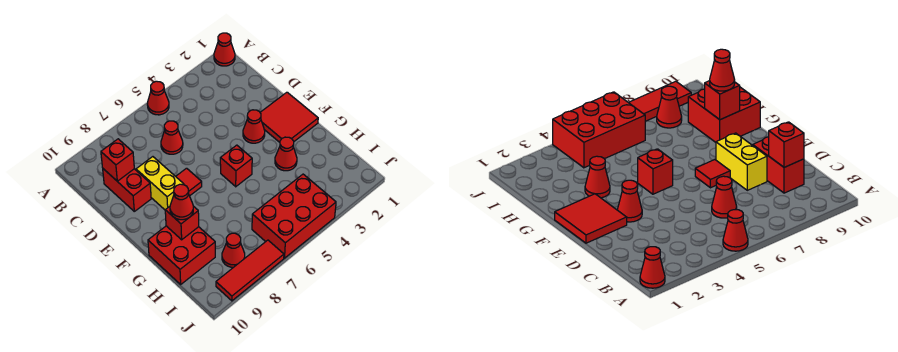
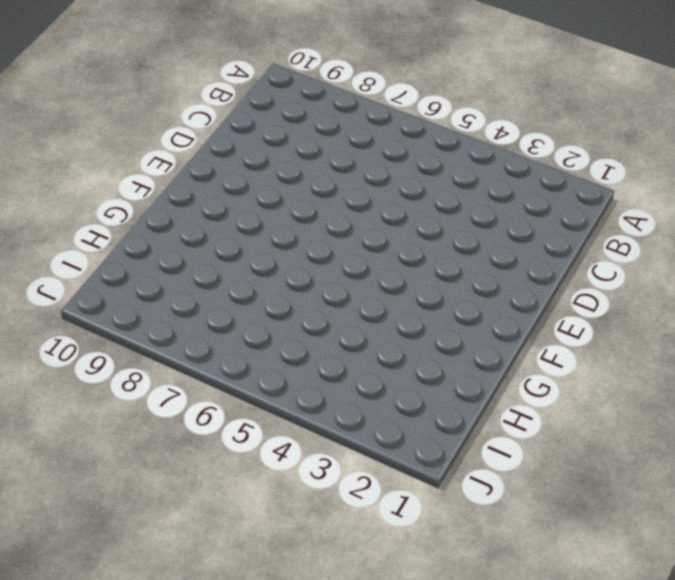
none -> red cone A1 level 1
none -> red cone A5 level 1
none -> red cone C6 level 1

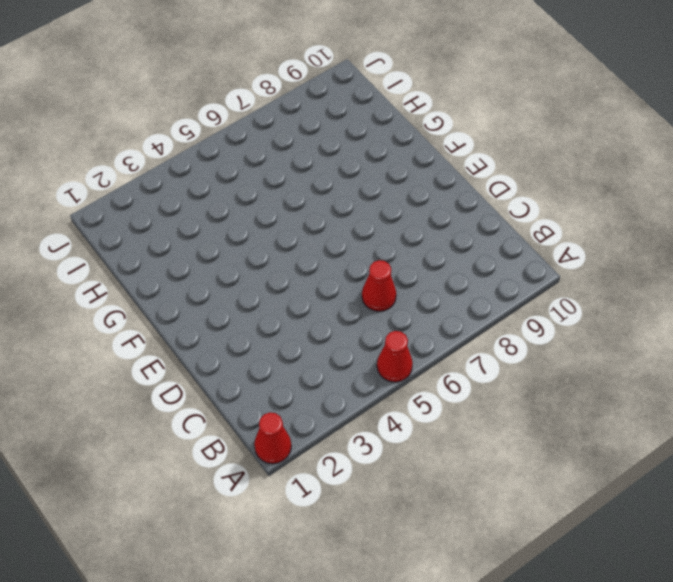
none -> red brick C9:D9 level 1
none -> yellow brick D8:E8 level 1
none -> red tile E1:F2 level 1

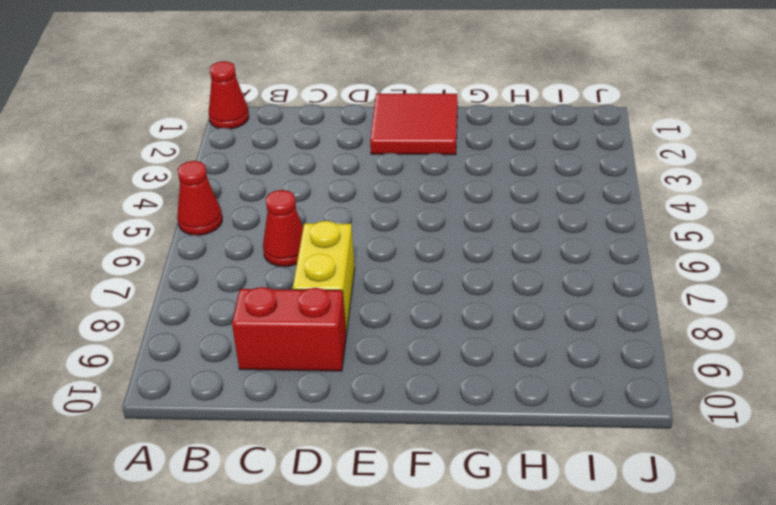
yellow brick D7:D8 level 1 -> yellow brick D8:E8 level 1
none -> red cone E3 level 1
none -> red tile E7 level 1
none -> red brick F5 level 1

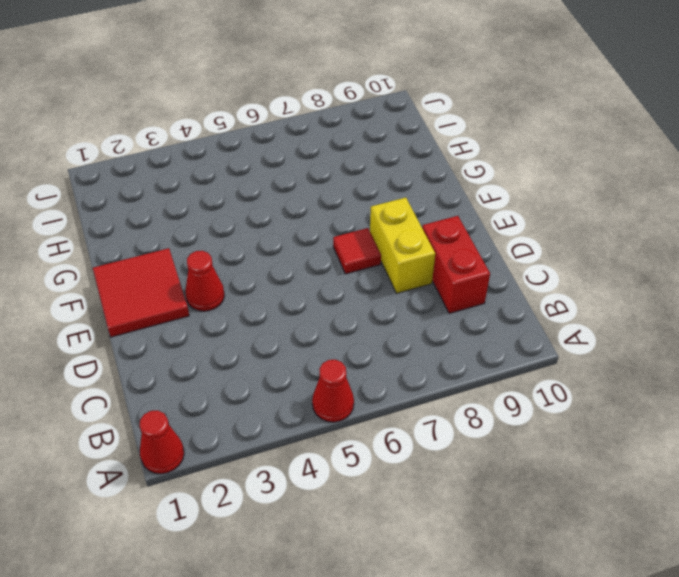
none -> red cone C6 level 1
none -> red brick F5 level 1
none -> red cone G3 level 1

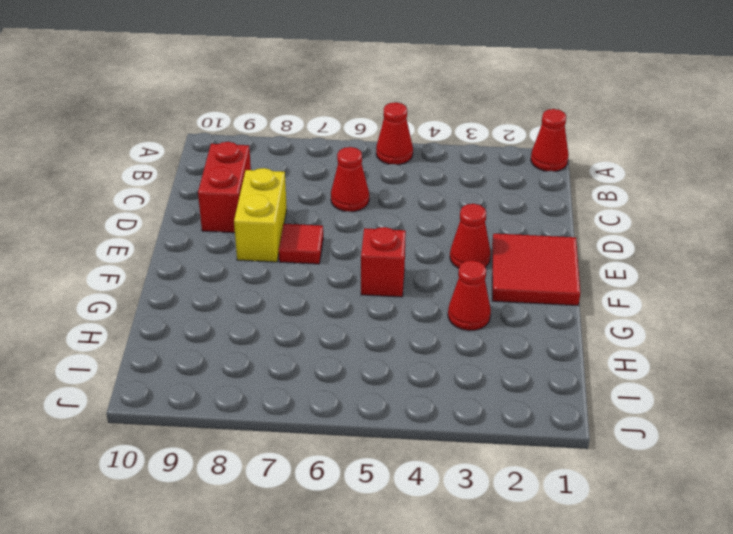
none -> red brick G9:H10 level 1
none -> red brick I4:J6 level 1
none -> red cone I8 level 1

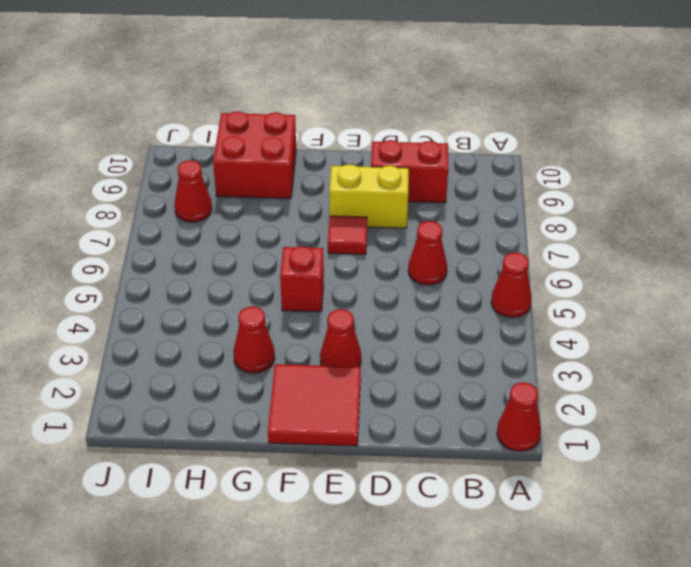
none -> red brick I4:J6 level 1
none -> red tile J7:J9 level 1
none -> red brick C9 level 2

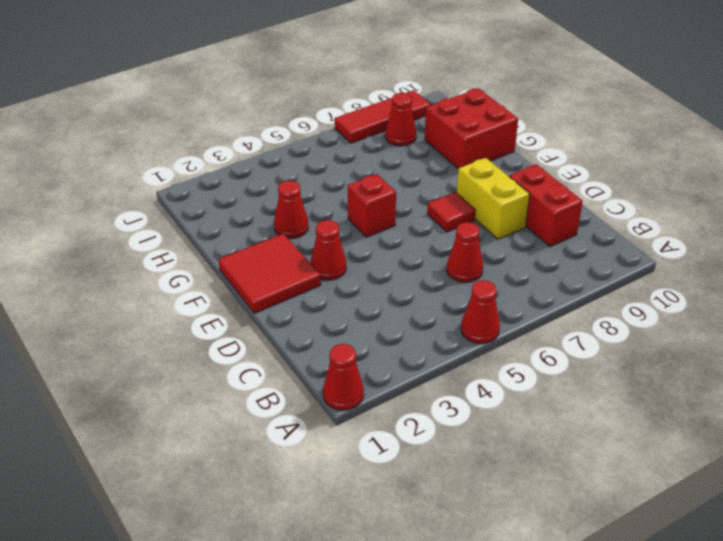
none -> red brick I4:J6 level 1
none -> red brick C9 level 2
none -> red brick G9 level 2

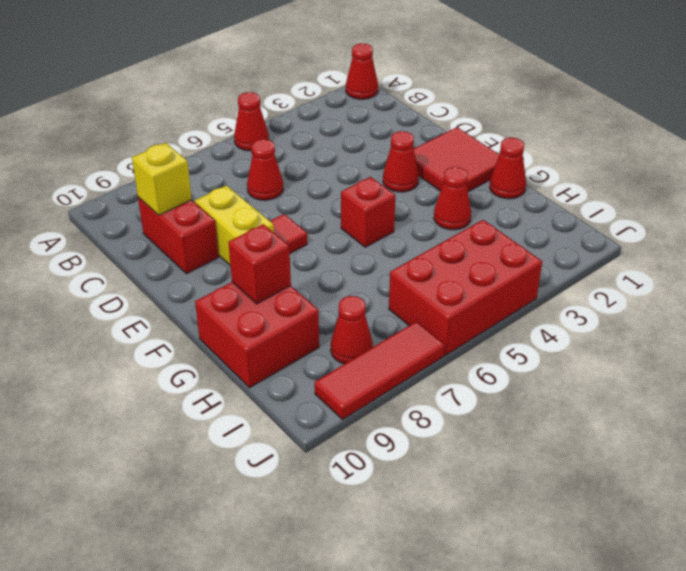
yellow brick C9 level 2 -> red brick C9 level 2
red cone G1 level 1 -> red cone G9 level 3

